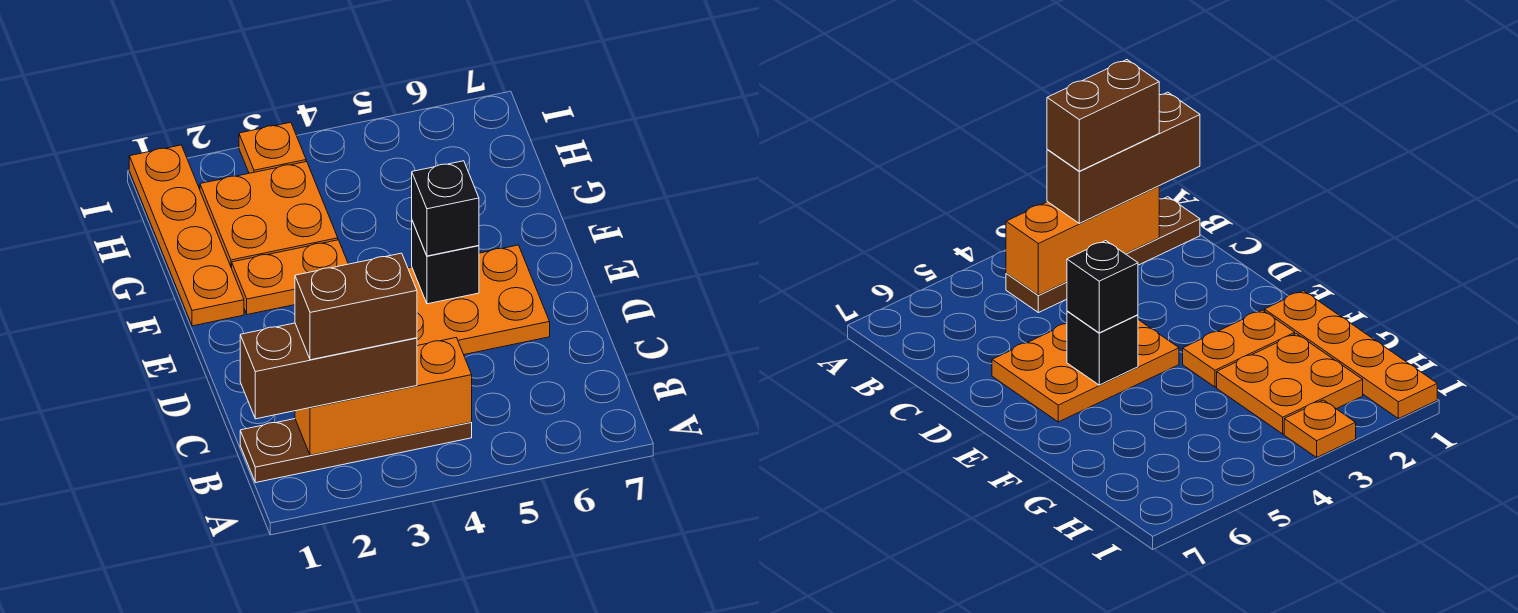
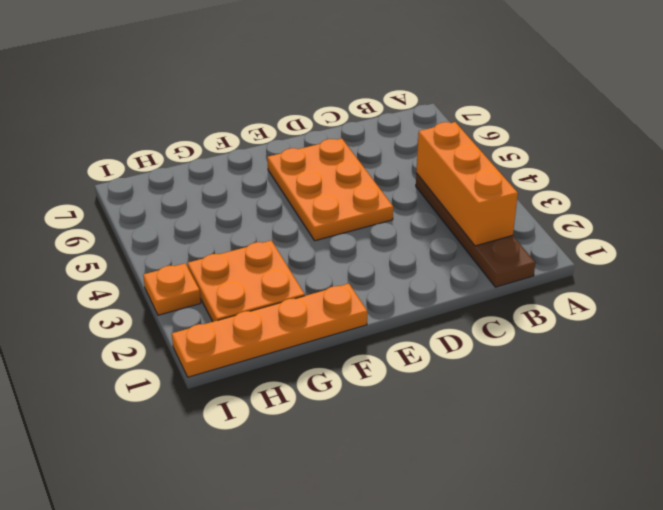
none -> orange plate F2:F3 level 1
none -> black brick E5 level 2

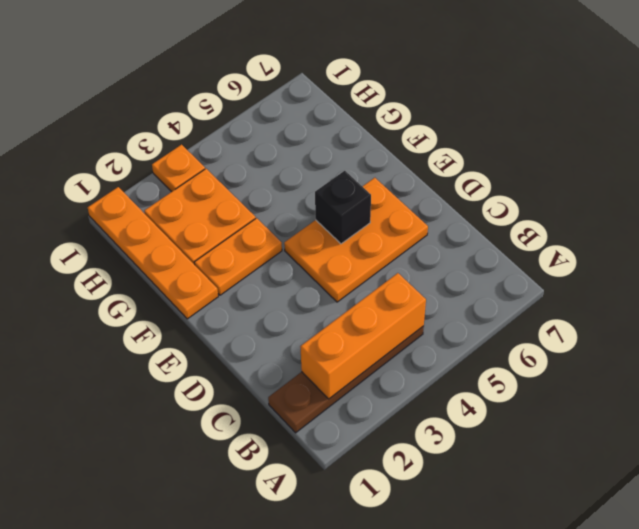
none -> brown brick B1:B3 level 3
none -> black brick E5 level 3

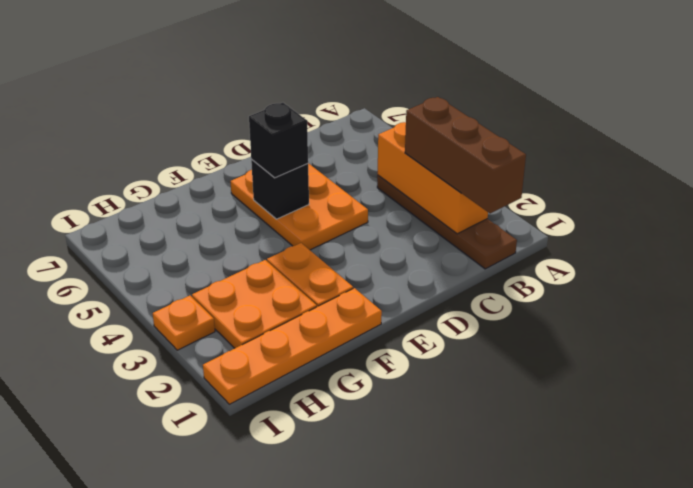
none -> brown brick B2:B3 level 4

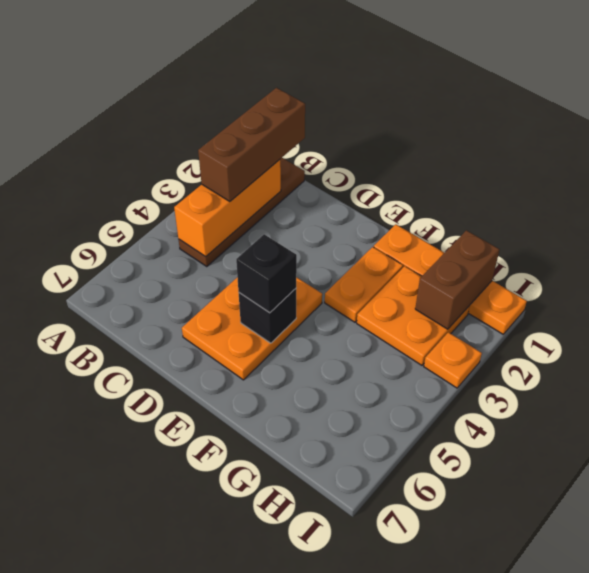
brown brick H1:H2 level 2 -> brown brick B2:B3 level 4

